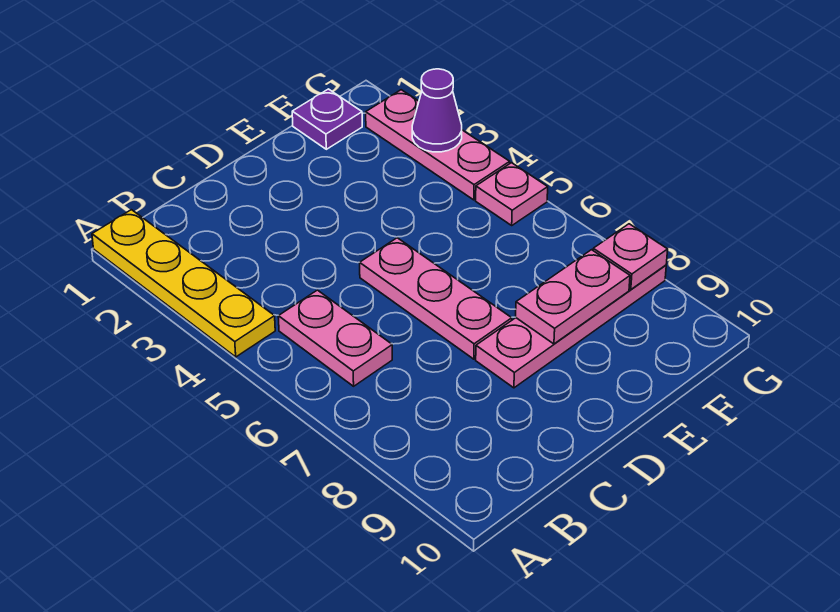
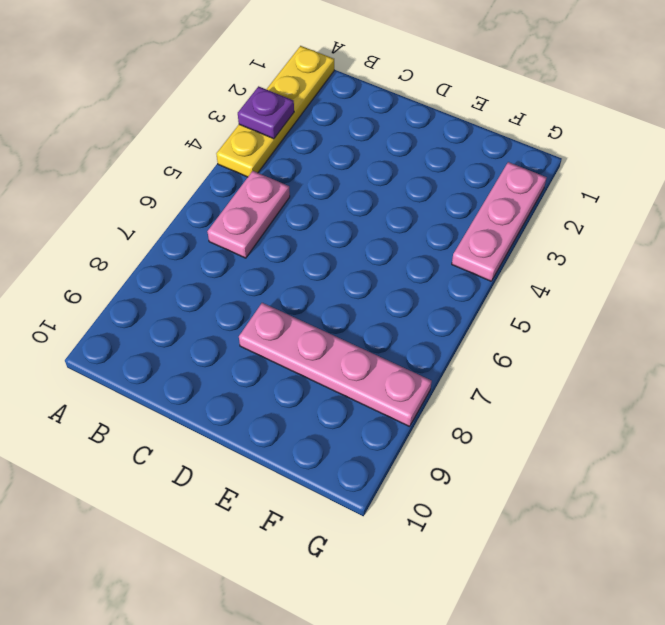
purple plate A3 level 2 -> purple plate F1 level 1
none -> pink plate D5:D7 level 1
none -> pink plate G5 level 1

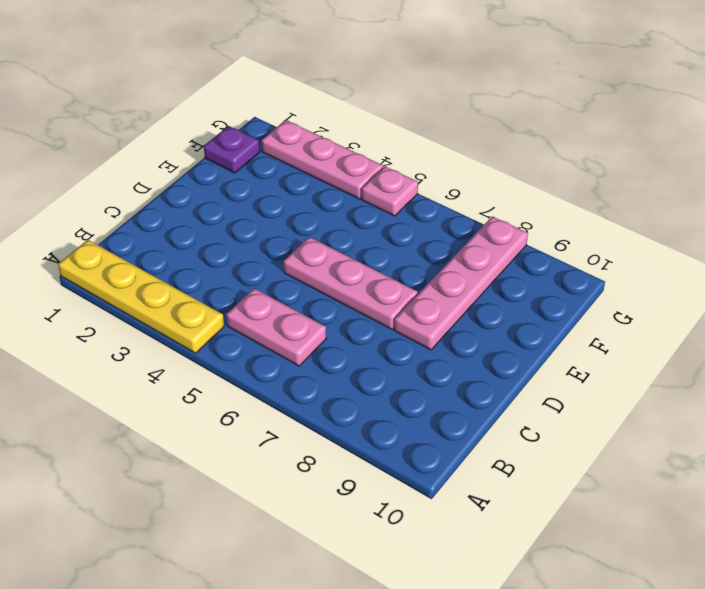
none -> pink plate E8:F8 level 2
none -> purple cone G3 level 2

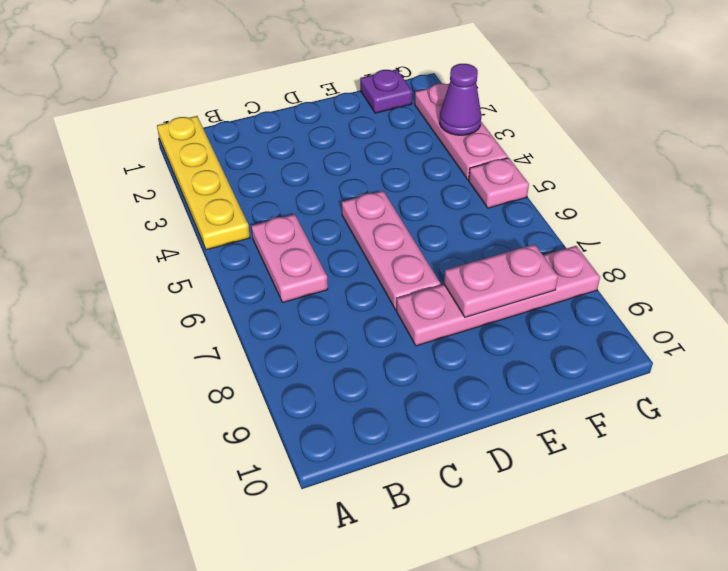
none -> pink plate G8 level 2

